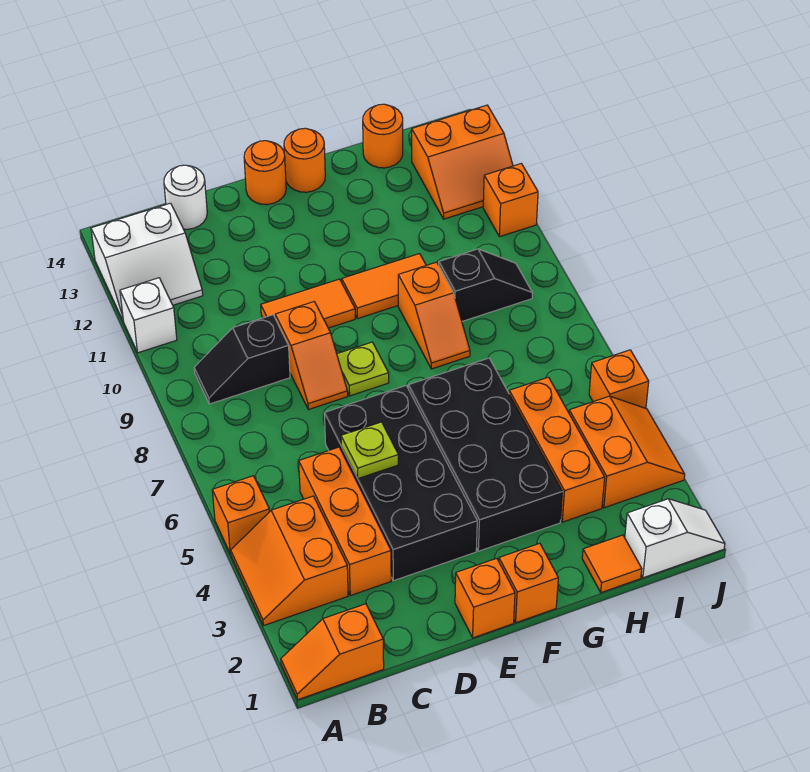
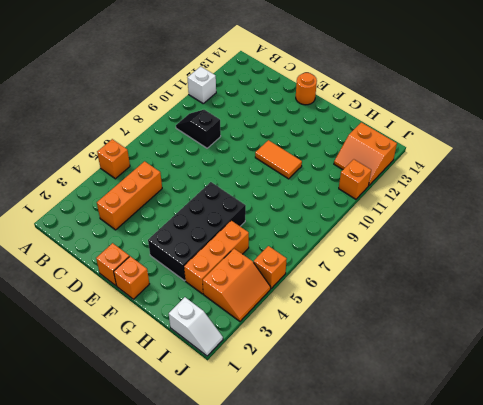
none -> orange slope A1:B1 level 1 top B
none -> orange slope A3:B4 level 1 top B
none -> white slope A12:B13 level 1 top 13

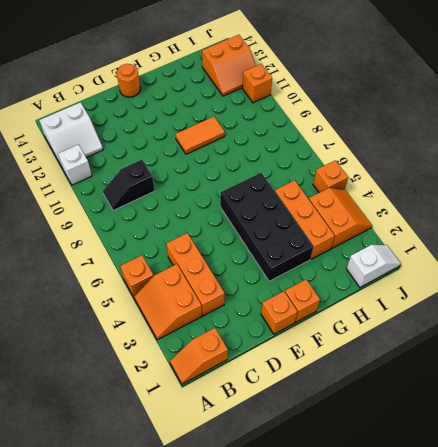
none -> white round brick C14 level 1
none -> black brick D3:E6 level 1
none -> orange slope D8:D9 level 1 top 9

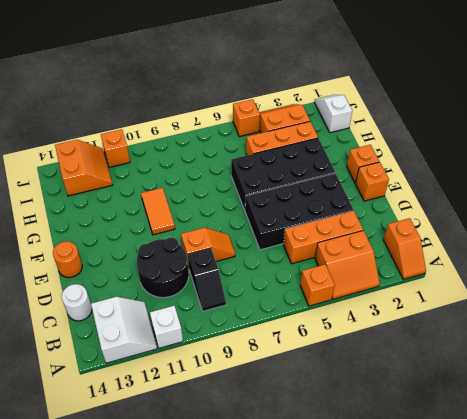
black round brick C10:D11 level 1 -> orange tile D10:E10 level 1
none -> lime plate E8 level 1
none -> orange round brick F14 level 1
none -> orange slope G8:G9 level 1 top 9

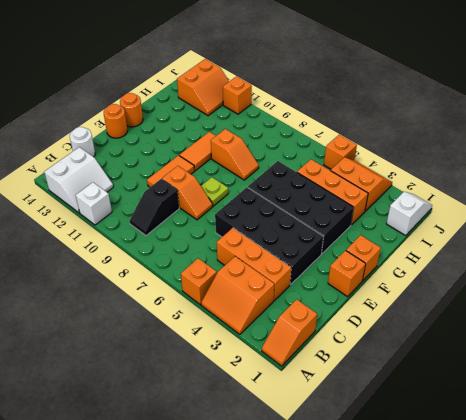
none -> orange tile H1 level 1
none -> black slope H9:I9 level 1 top H
none -> orange round brick H14 level 1

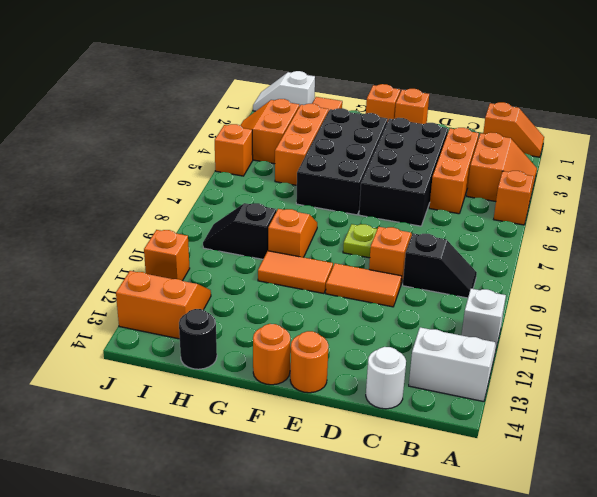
black round brick H14 level 1 -> orange round brick H14 level 1
none -> lime plate D5 level 2

